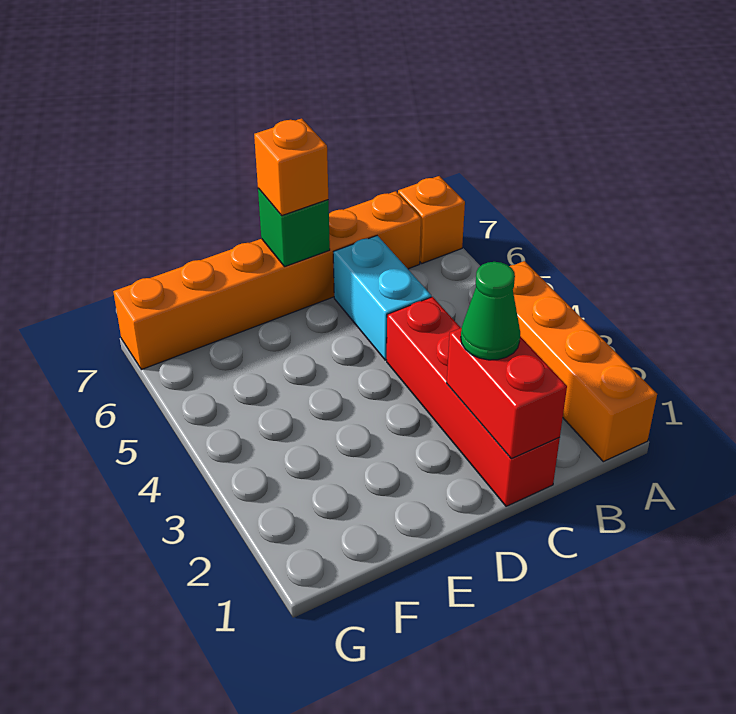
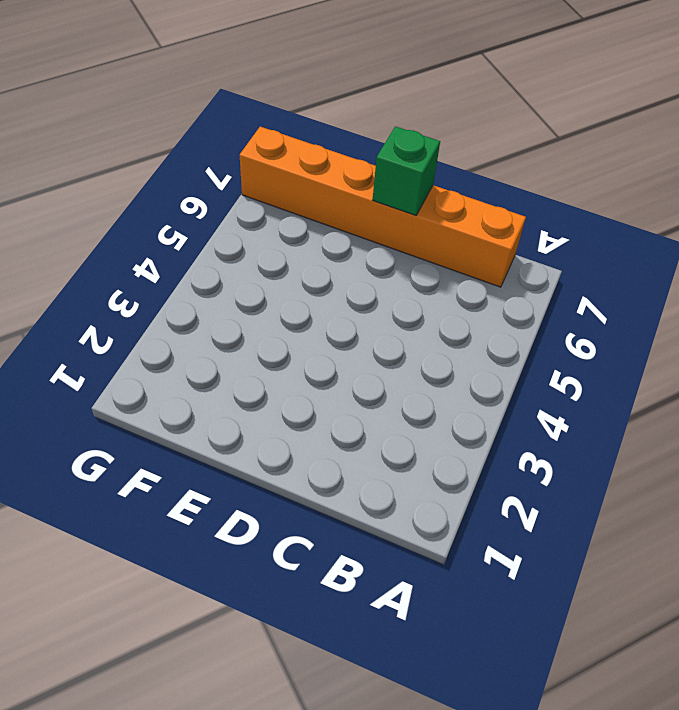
none -> orange brick A1:A4 level 1
none -> orange brick A7 level 1

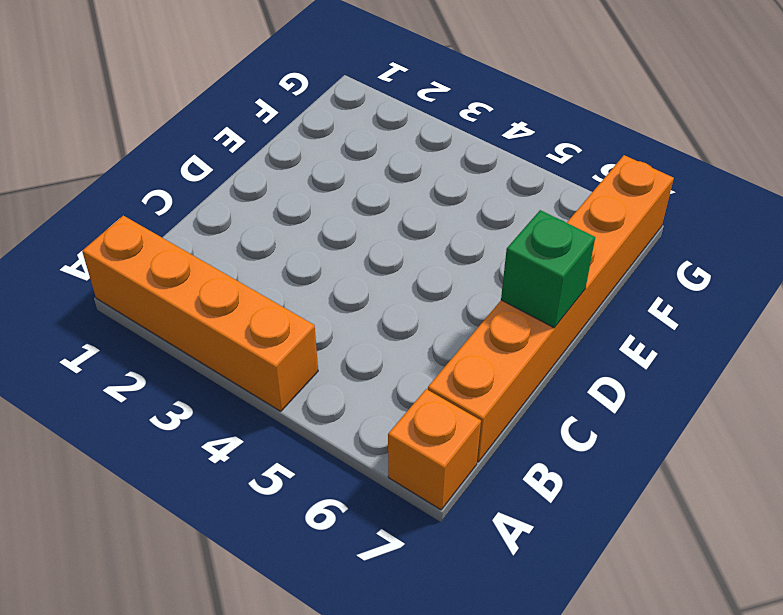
none -> red brick C1:C4 level 1
none -> cyan brick C5:C6 level 1

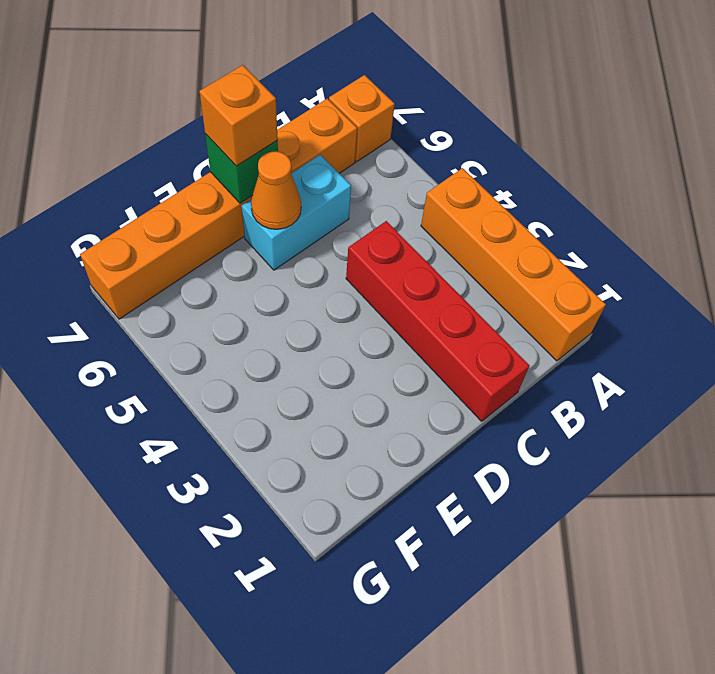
cyan brick C6:D6 level 1 -> cyan brick C5:C6 level 1
orange cone D6 level 2 -> none
none -> red brick C1:C2 level 2
none -> green cone C2 level 3

